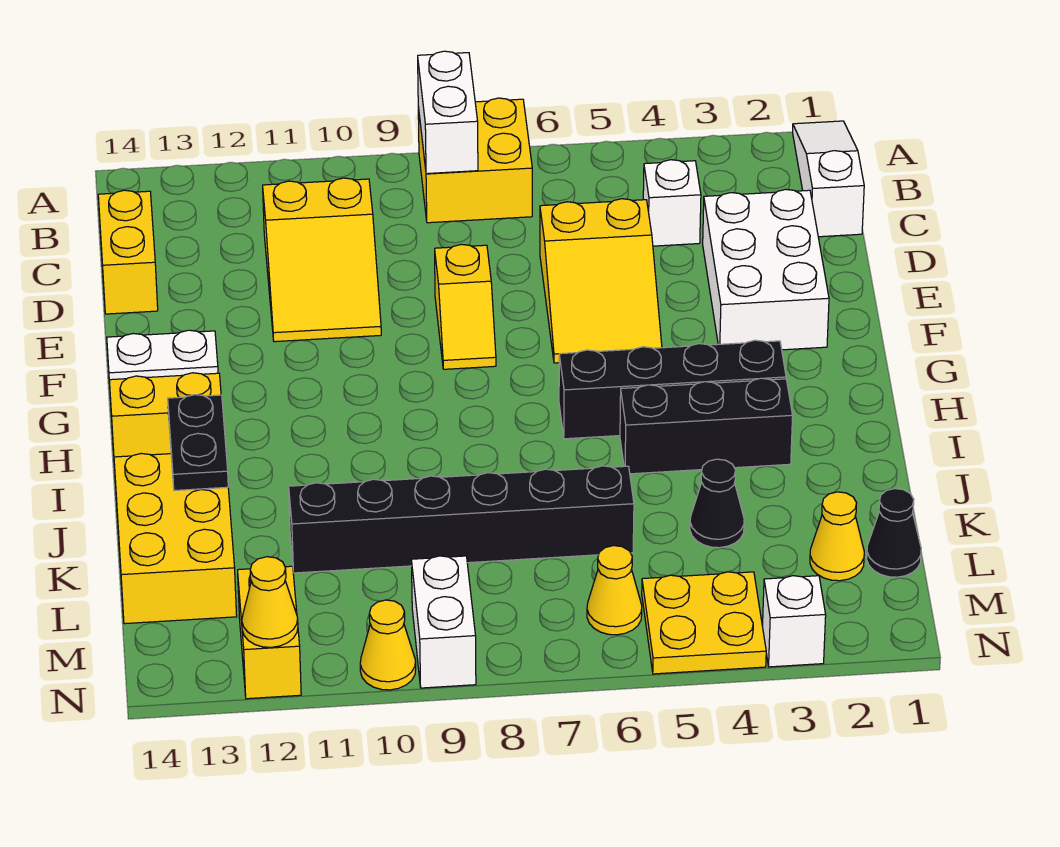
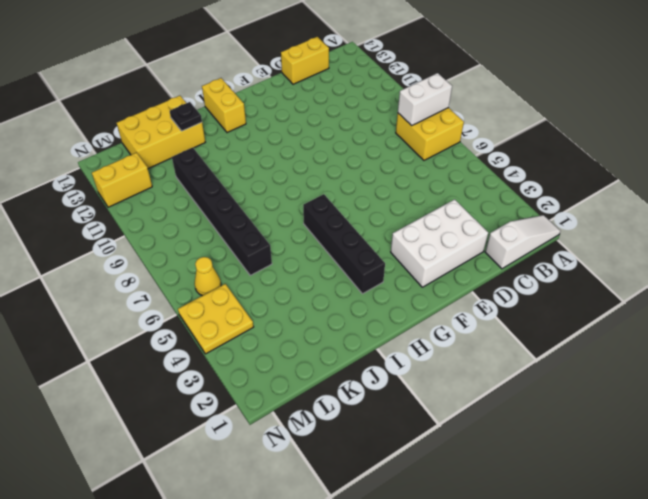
black plate J13 level 2 -> black plate I13:J13 level 2
none -> white brick C4 level 1
none -> yellow slope C10:E11 level 1 top C
none -> yellow slope D5:F6 level 1 top D

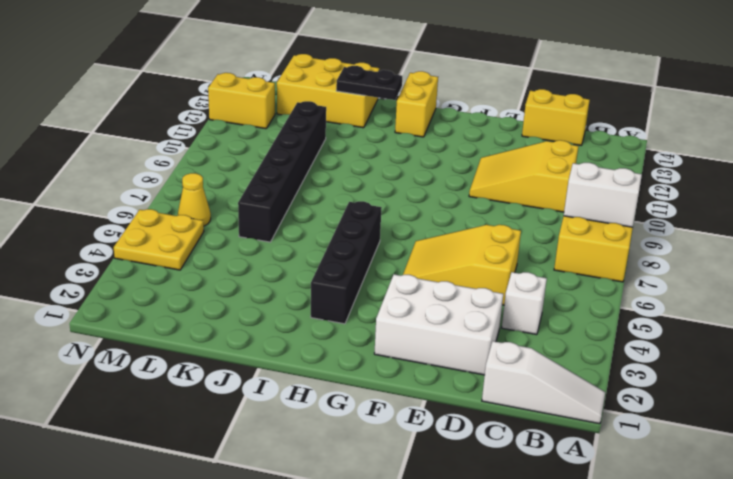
none -> yellow slope E8:F8 level 1 top E
none -> white plate F13:F14 level 1
none -> black brick I3:I5 level 1

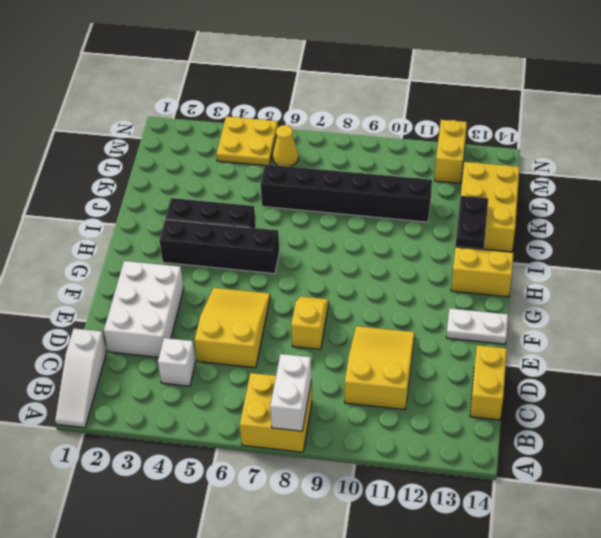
none -> black cone K4 level 1
none -> black cone L1 level 1
none -> yellow cone L2 level 1

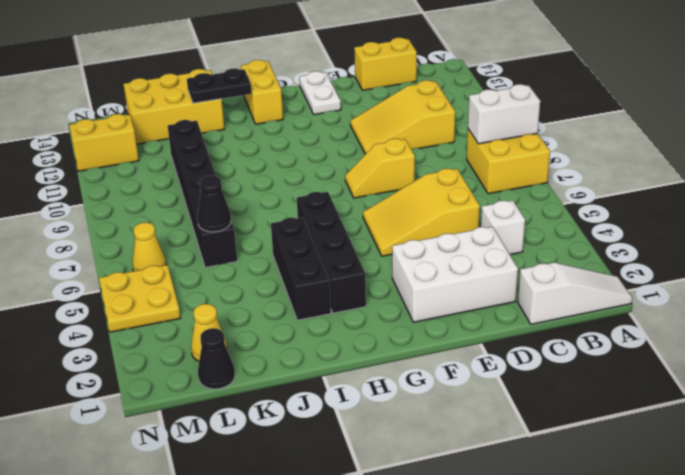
black cone K6 level 2 -> black cone K4 level 1
none -> white brick M9:N9 level 1
none -> white brick N3 level 1
none -> yellow cone N10 level 1

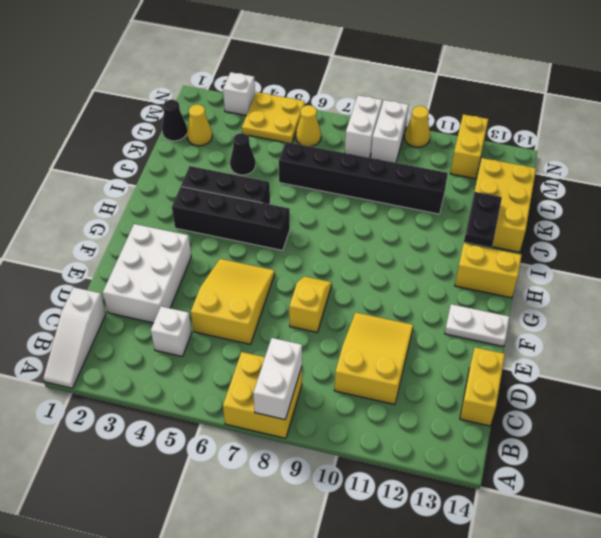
white brick M8:N8 level 1 -> none
none -> yellow cone N12 level 2

